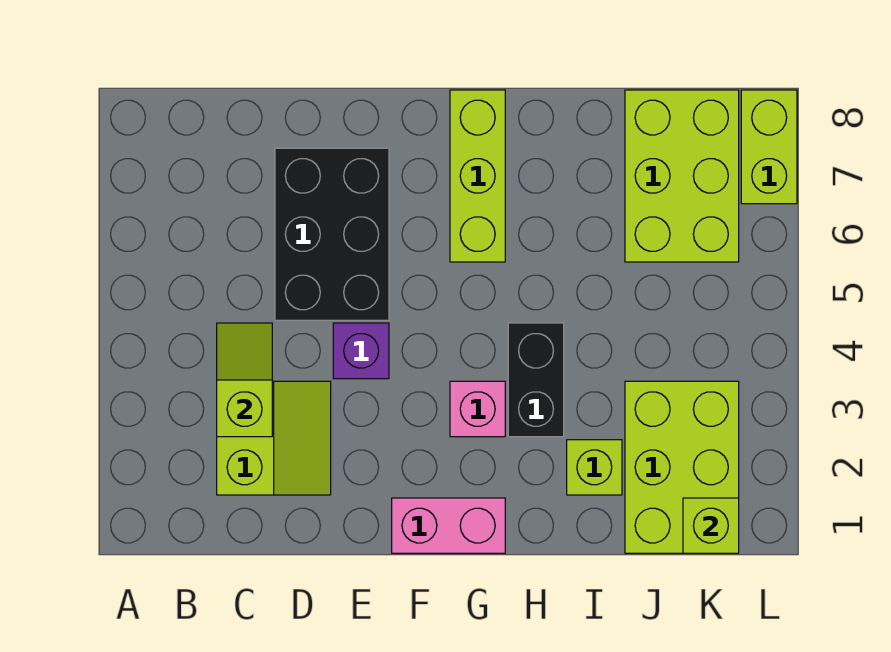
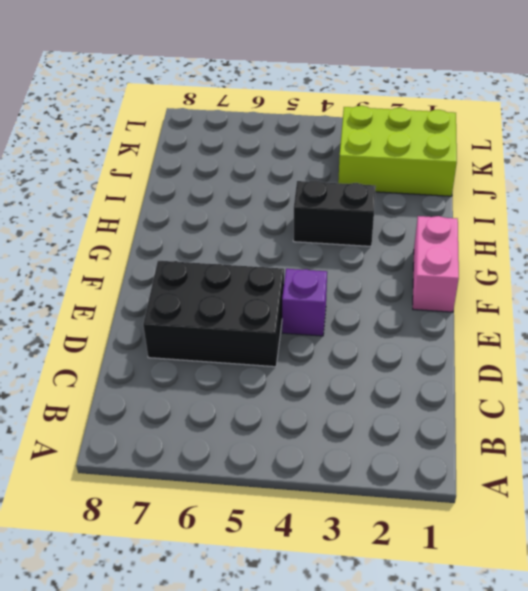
none -> lime slope C2:D3 level 1 top C
none -> pink brick G3 level 1
none -> lime brick G6:G8 level 1

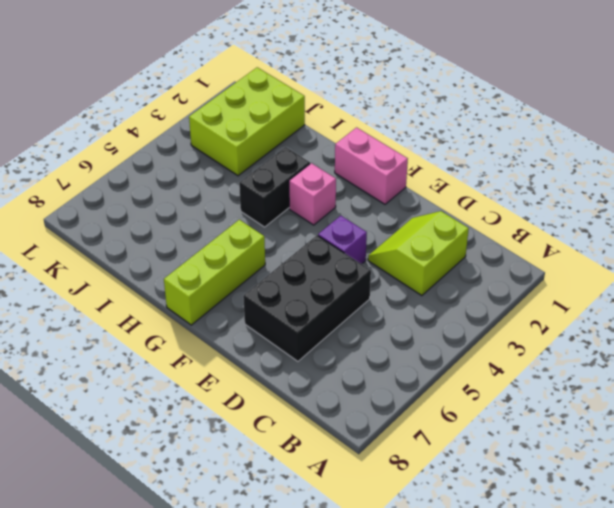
none -> lime brick I2 level 1
none -> lime brick J6:K8 level 1
none -> lime brick L7:L8 level 1

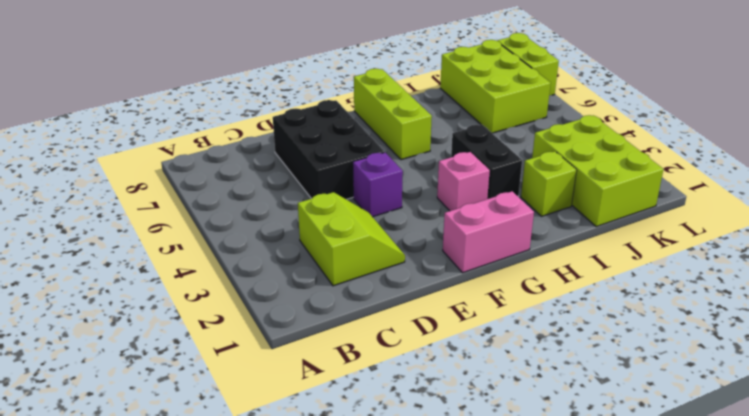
none -> lime slope C3:C4 level 2 top 3
none -> lime brick K1 level 2

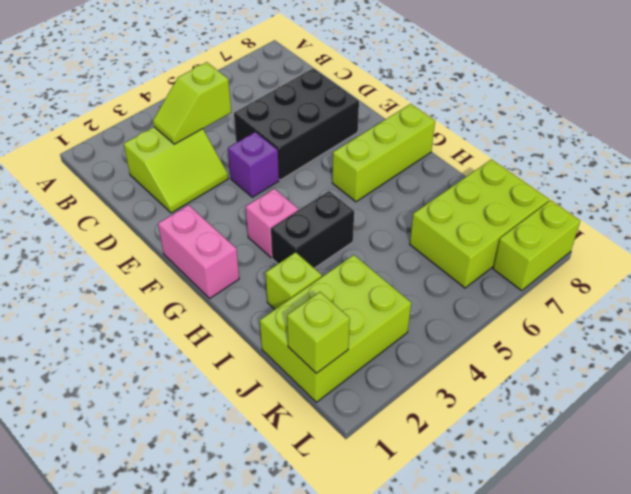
lime slope C3:C4 level 2 top 4 -> lime slope C3:C4 level 2 top 3

